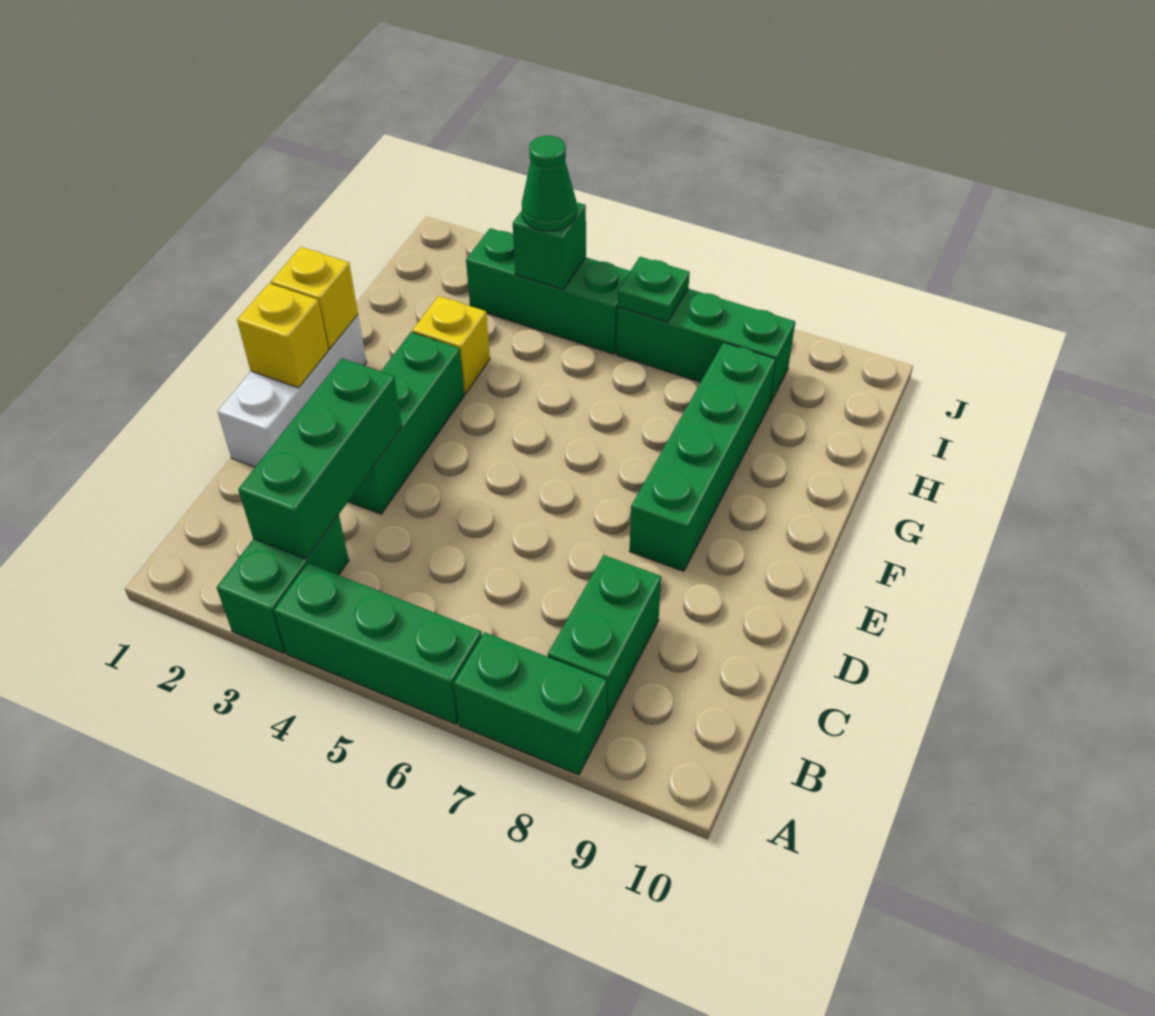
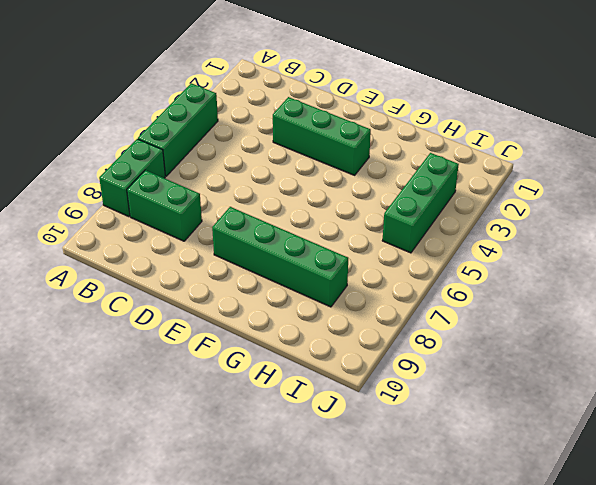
none -> green brick A3:B3 level 1
none -> white brick D1:F1 level 1
none -> yellow brick G3 level 1

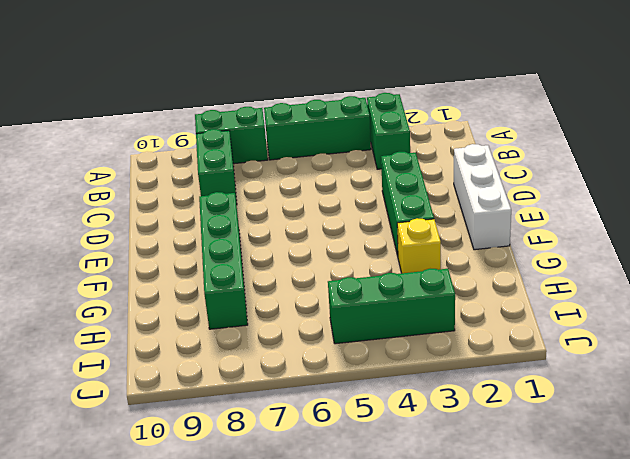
none -> green brick I6:I8 level 1
none -> green brick B3:D3 level 2
none -> yellow brick E1 level 2

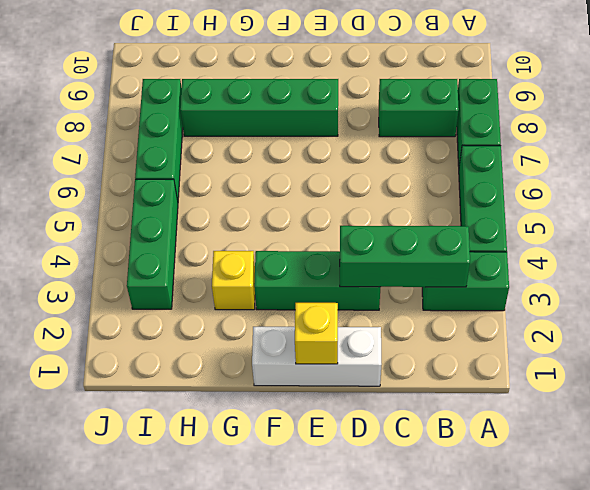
none -> yellow brick F1 level 2
none -> green brick I4 level 2
none -> green plate I6 level 2

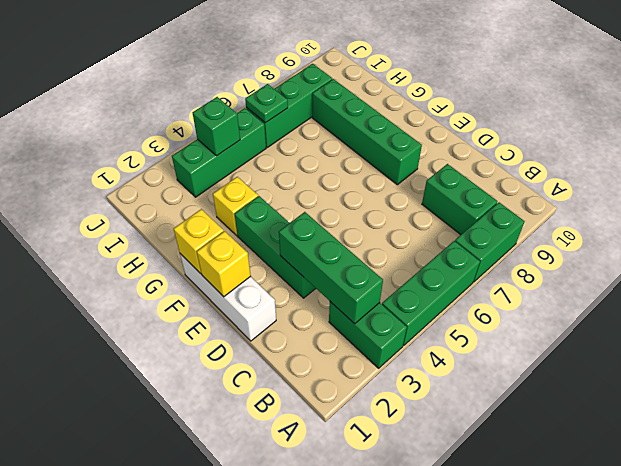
none -> green cone I4 level 3

